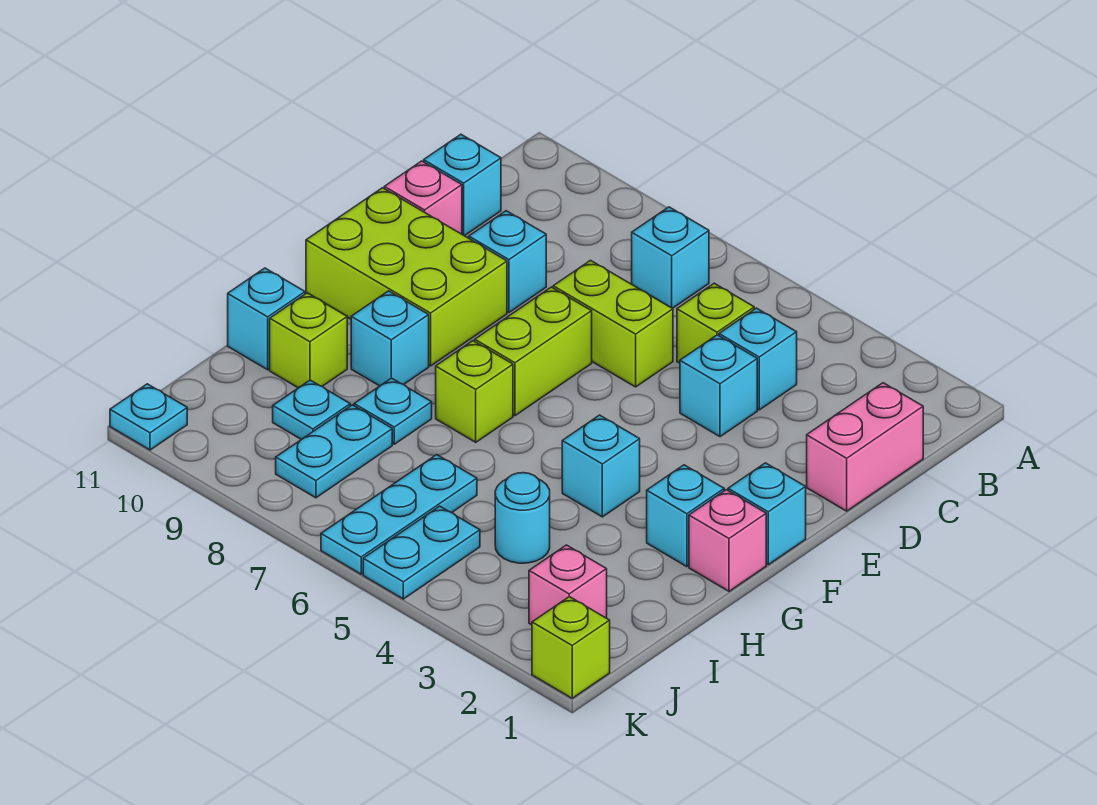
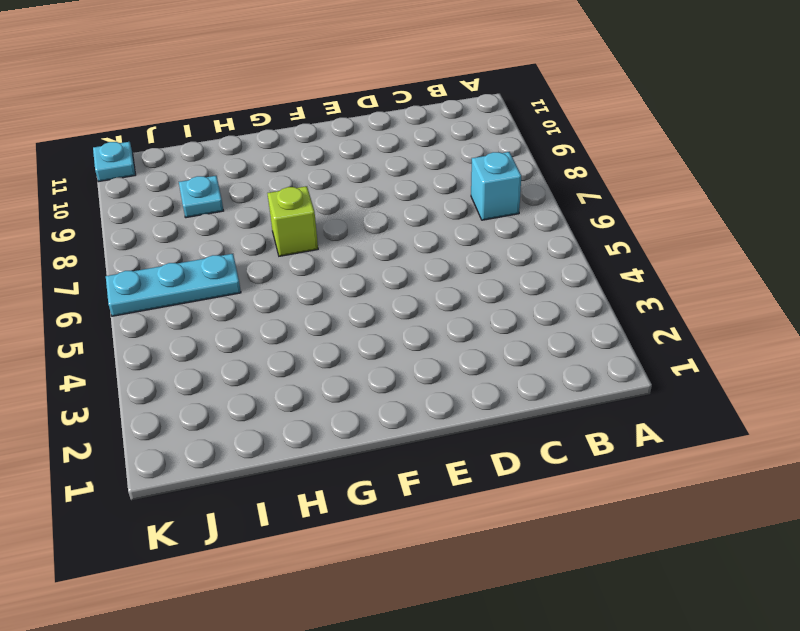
none -> pink brick C1:D1 level 1
none -> cyan brick C4 level 1
none -> lime brick C5 level 1

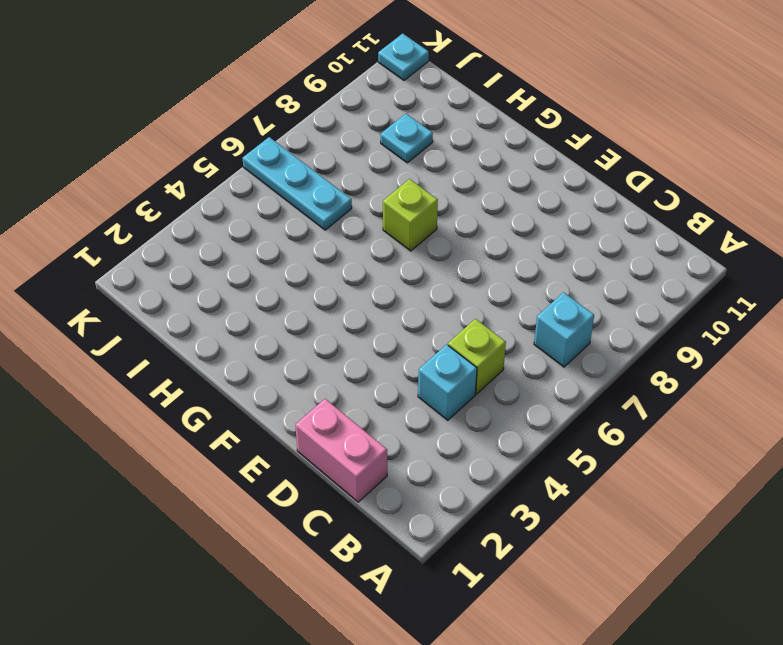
none -> cyan brick C11 level 1
none -> cyan brick D4 level 1
none -> lime brick D6:D7 level 1

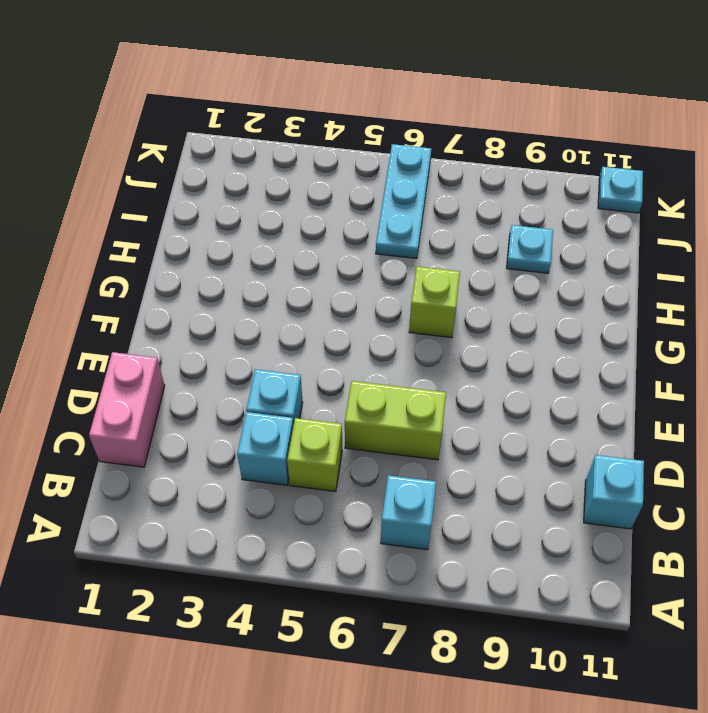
none -> cyan brick D9 level 1
none -> pink brick D11 level 1
none -> lime brick E7:F7 level 1

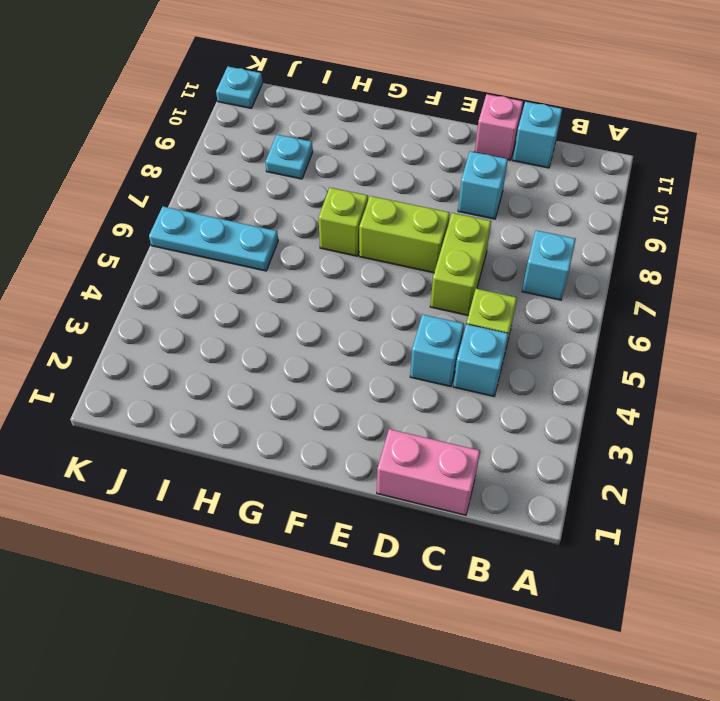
none -> lime brick E9:F11 level 1
none -> cyan brick F1 level 1
none -> pink brick G1 level 1

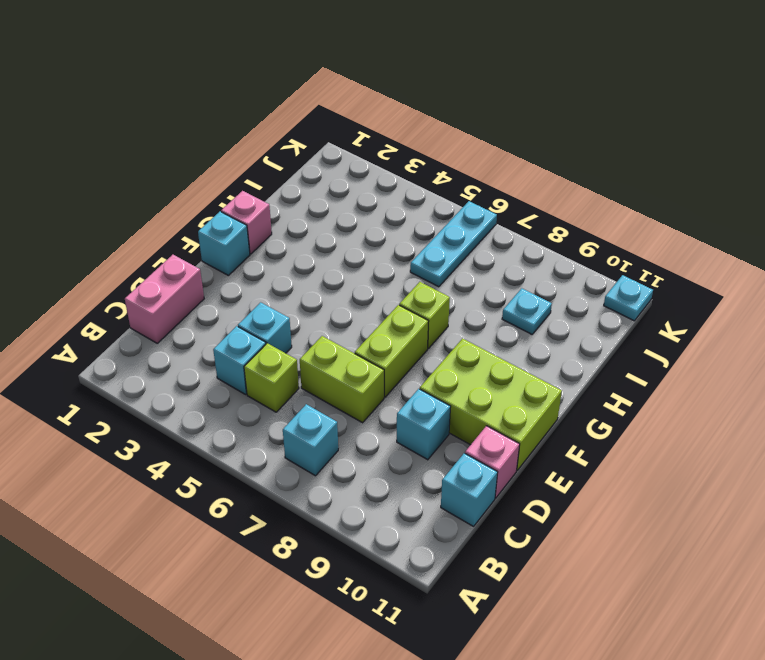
none -> cyan brick G2 level 1
none -> cyan brick G4 level 1
none -> cyan brick G9 level 1

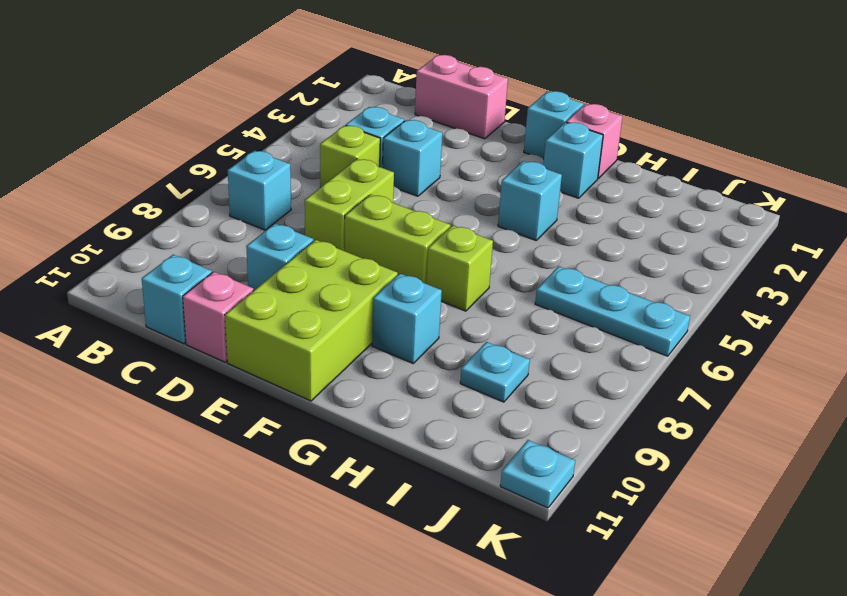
none -> cyan plate H8 level 1
none -> lime brick H10 level 1
none -> cyan brick H11 level 1

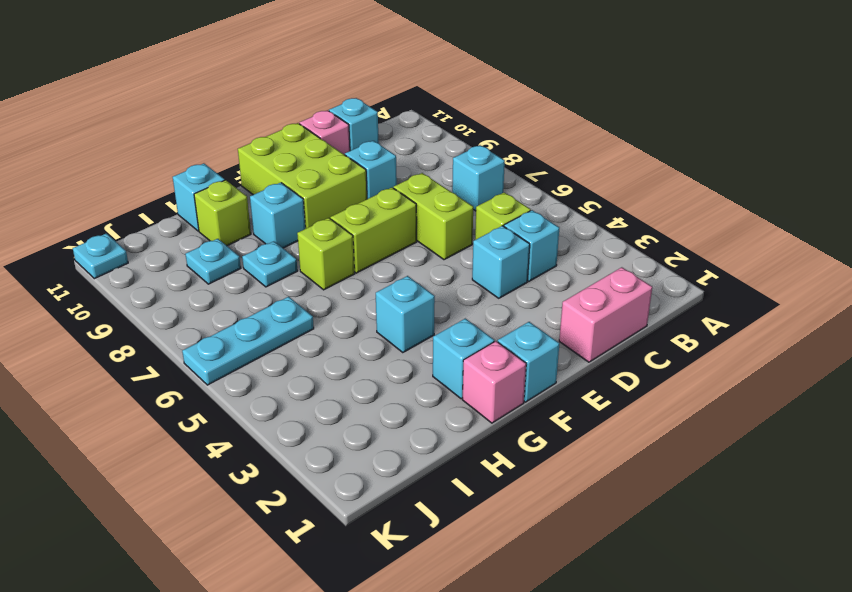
none -> cyan round brick I4 level 1
none -> cyan plate I8:J8 level 1
none -> pink brick J2 level 1

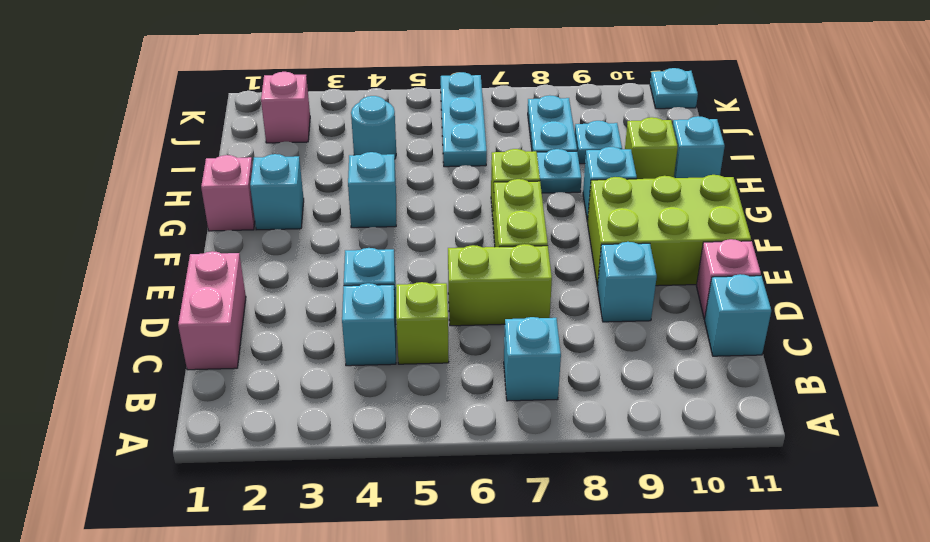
none -> cyan brick F1 level 1
none -> cyan plate J5:K5 level 1
none -> lime brick K1 level 1

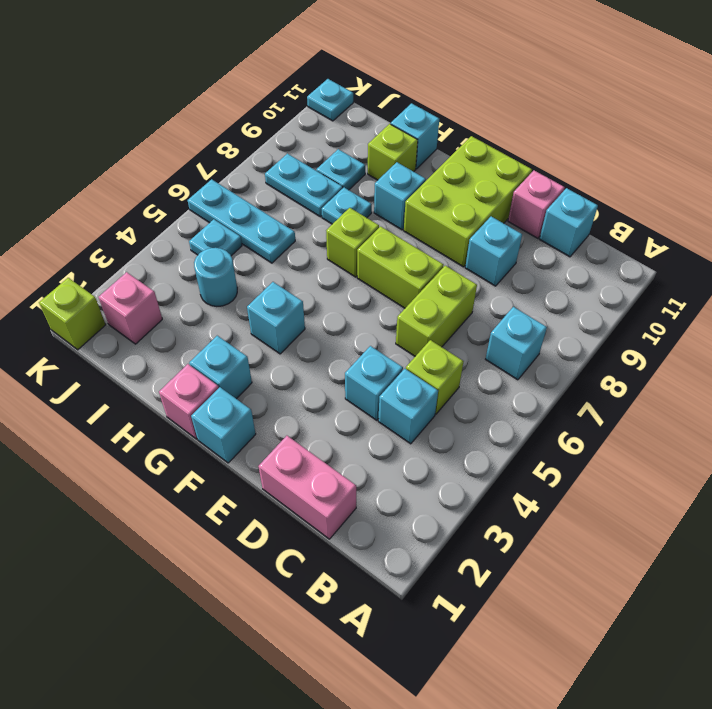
cyan plate J5 level 1 -> cyan plate J5:K5 level 1

